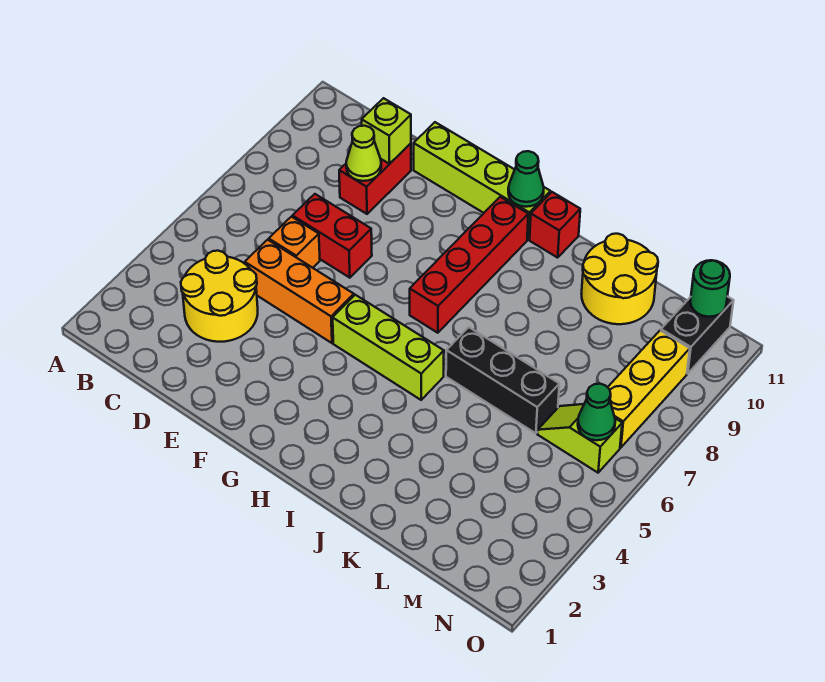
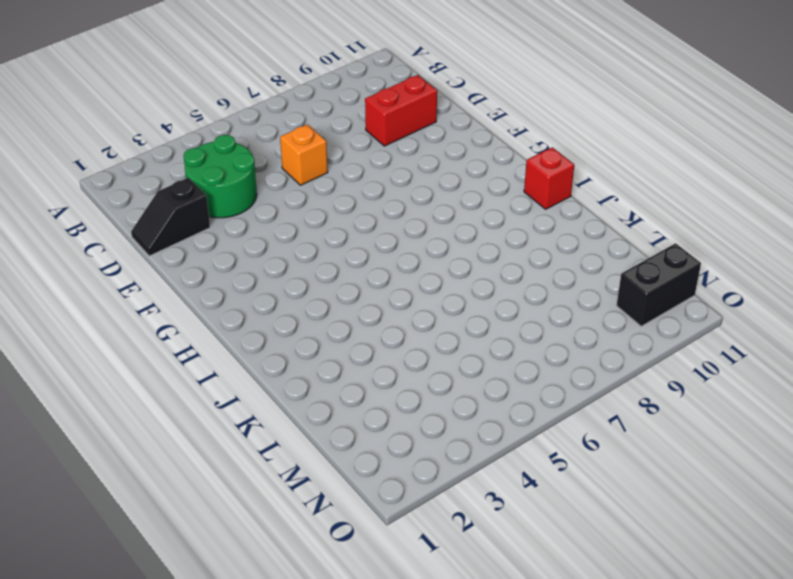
green round brick C3:D4 level 1 -> yellow round brick C3:D4 level 1
black slope D1:D2 level 1 top 2 -> none
none -> orange brick D5:F5 level 1
none -> red brick D7:E7 level 1
none -> lime brick E11:H11 level 1

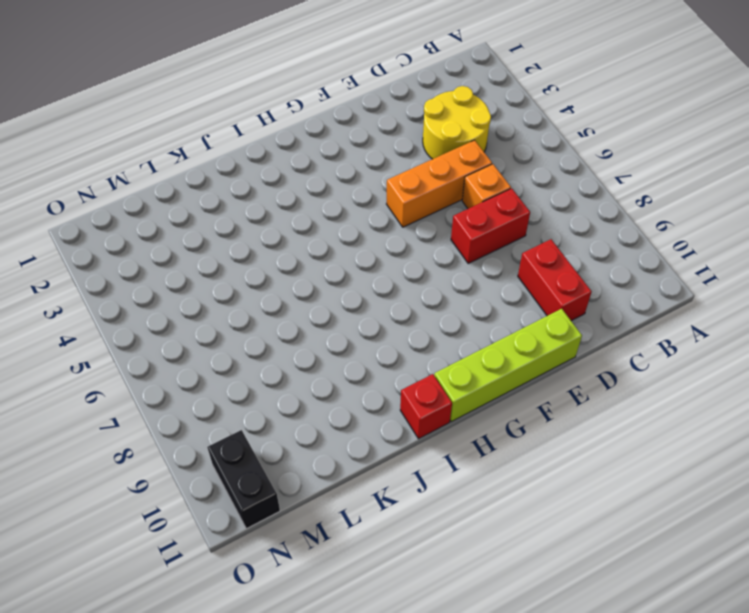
none -> lime brick G5:I5 level 1
none -> red brick H7:H10 level 1
none -> black brick J6:L6 level 1

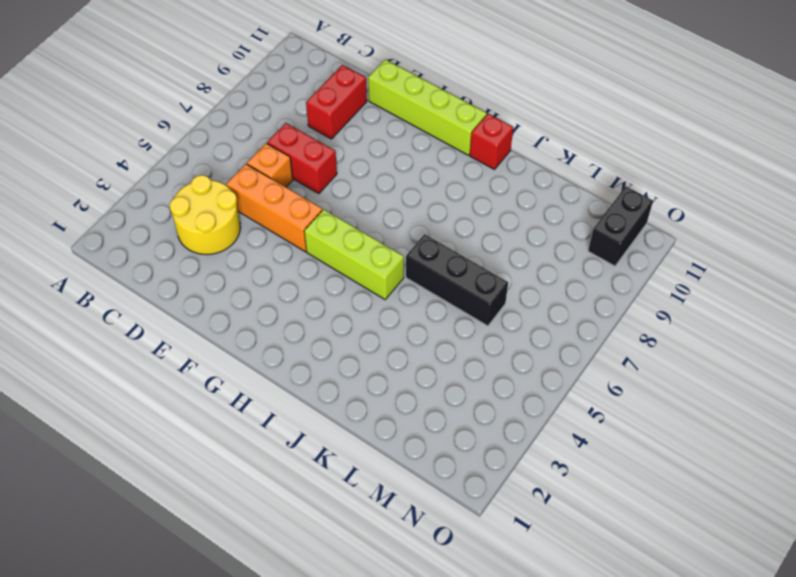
none -> red brick H7:H10 level 1
none -> yellow round brick K10:L11 level 1
none -> lime slope M6:N6 level 1 top N

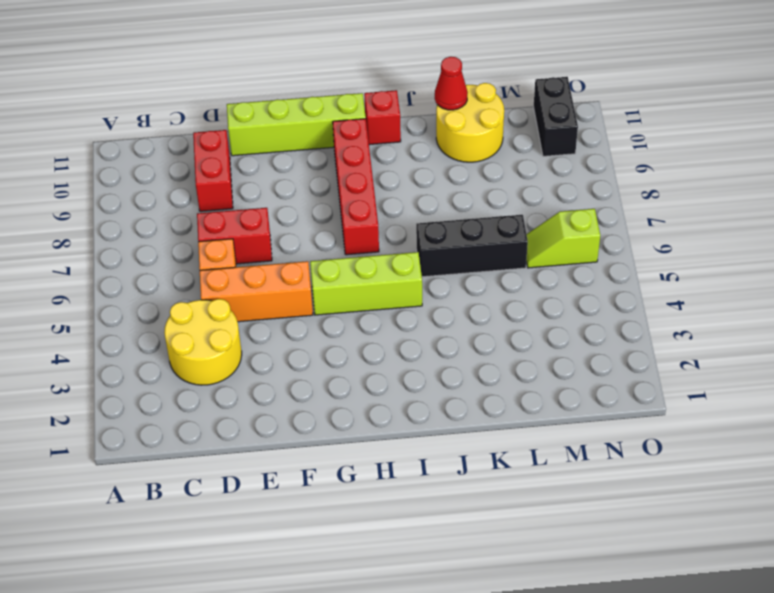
red cone K11 level 2 -> none
none -> yellow brick N7:N9 level 1
none -> lime cone D9 level 2
none -> lime brick D10 level 2

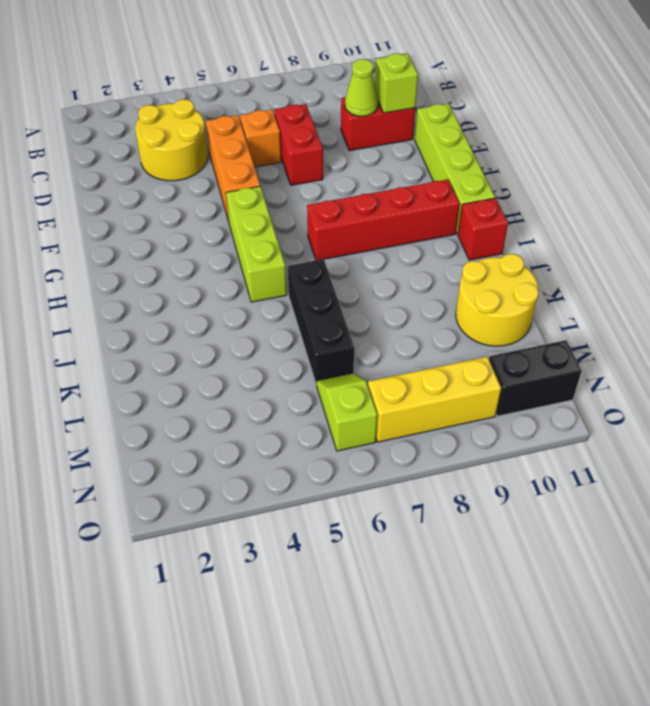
none -> green cone H11 level 2
none -> green cone N6 level 2
none -> green round brick N11 level 2

